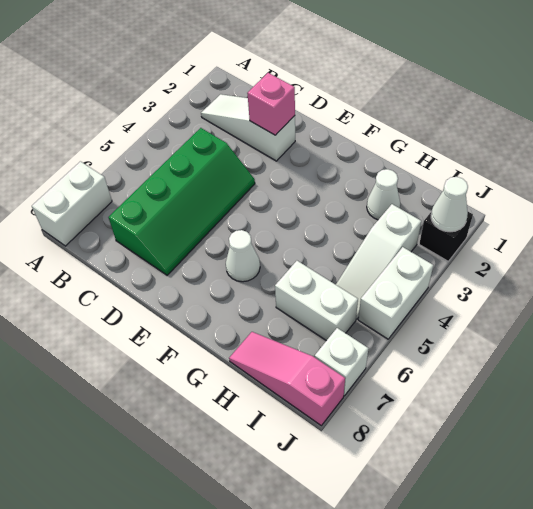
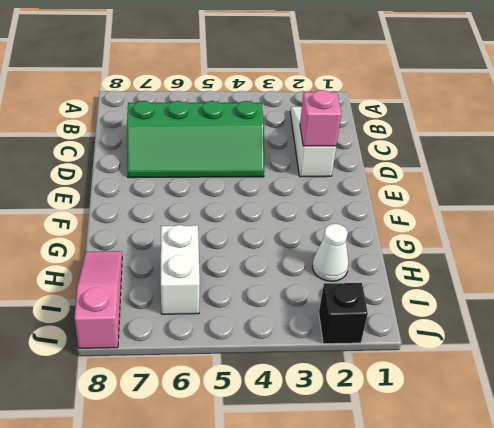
none -> white brick A7:A8 level 1
none -> white cone F6 level 1
none -> white slope I3:I5 level 1 top 3

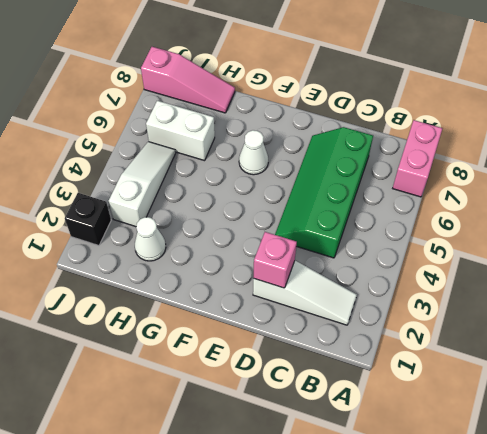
pink brick A7:A8 level 1 -> white brick A7:A8 level 1
none -> white brick J4:J5 level 1
none -> white brick J7 level 1
none -> white cone J2 level 2

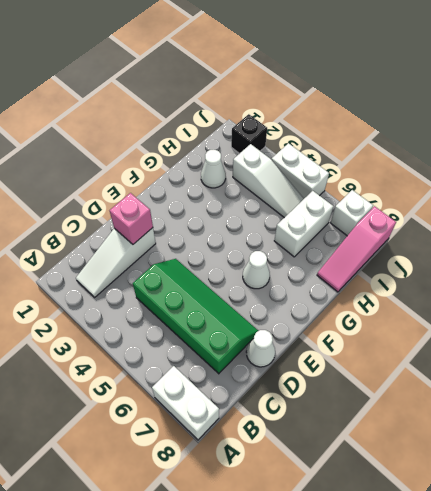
white cone D8 level 1 -> white cone J2 level 2

